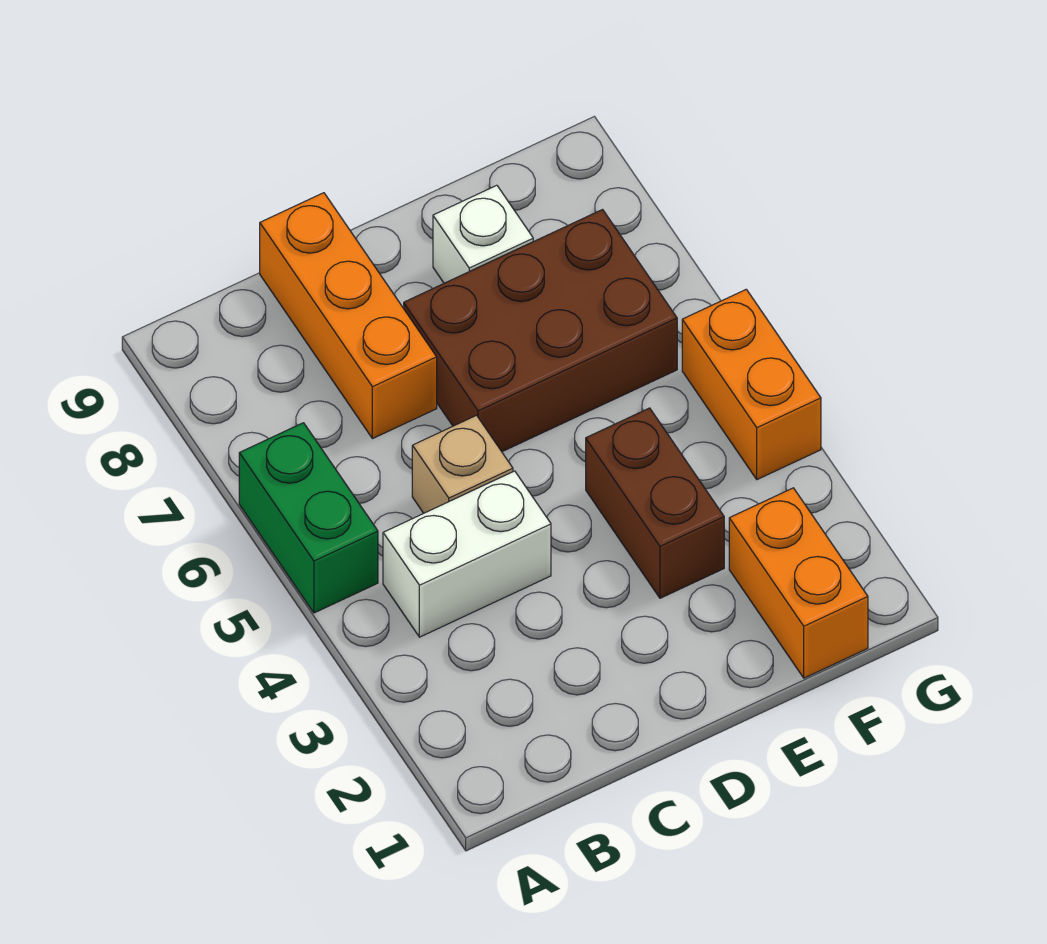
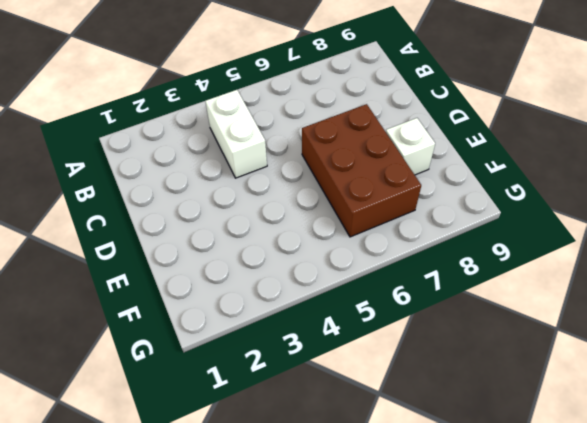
none -> green brick A5:A6 level 1
none -> tan brick C5 level 1

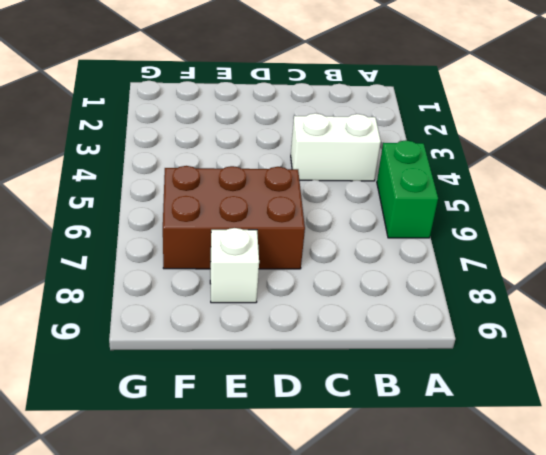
none -> tan brick C5 level 1
none -> orange brick C7:C9 level 1

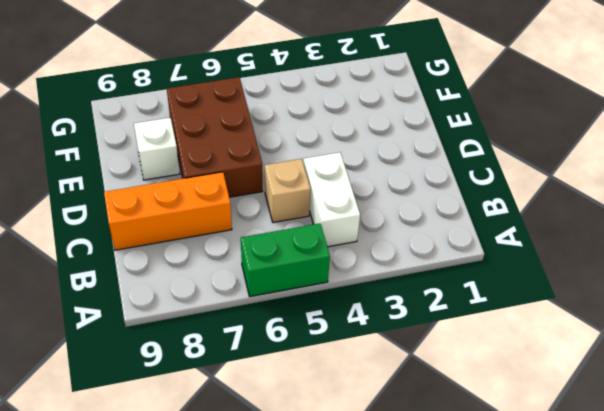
none -> brown brick E3:E4 level 1
none -> orange brick F1:F2 level 1

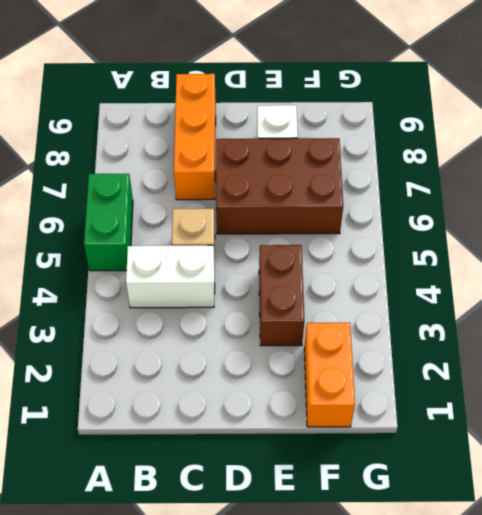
none -> orange brick G4:G5 level 1

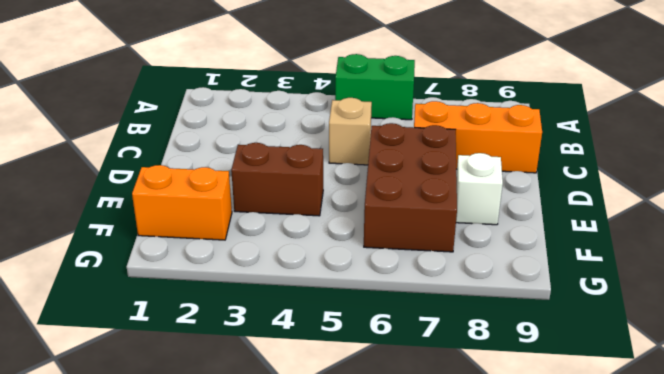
none -> white brick B4:C4 level 1
none -> orange brick G4:G5 level 1

